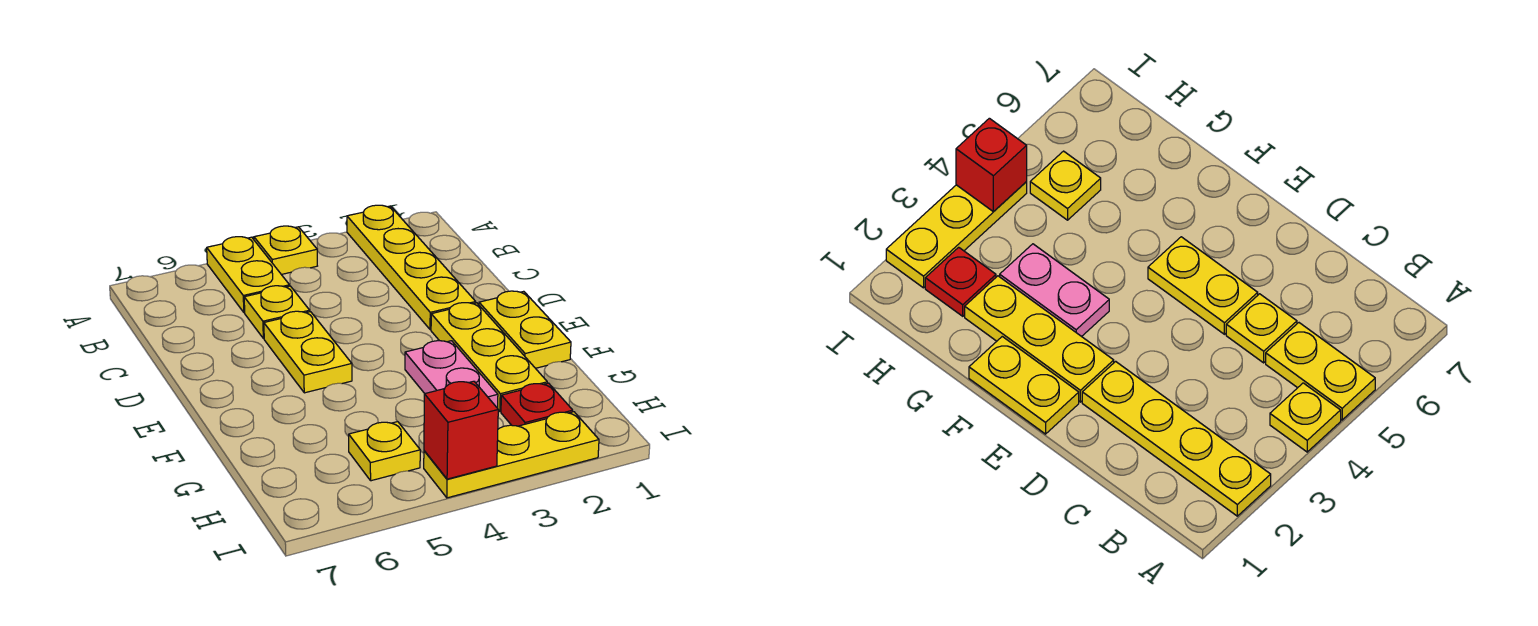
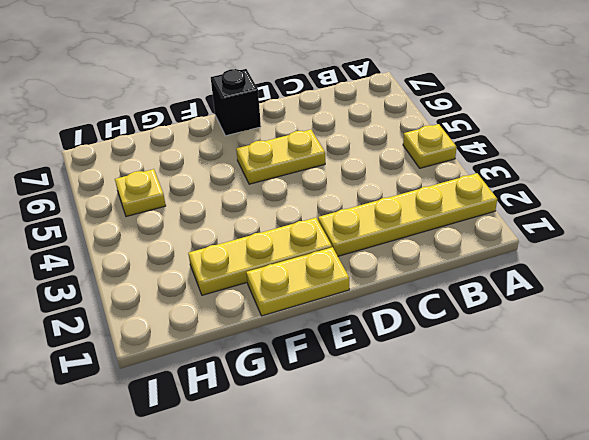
black brick E7 level 1 -> none
none -> yellow plate A5:B5 level 1
none -> yellow plate C5 level 1
none -> pink plate F3:G3 level 1

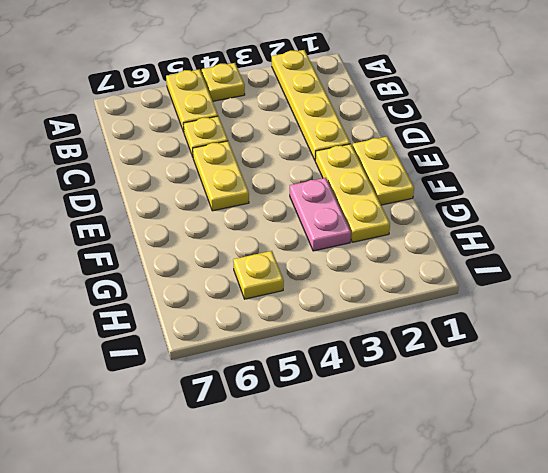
none -> red plate H2 level 1
none -> yellow plate I2:I4 level 1
none -> red brick I4 level 2

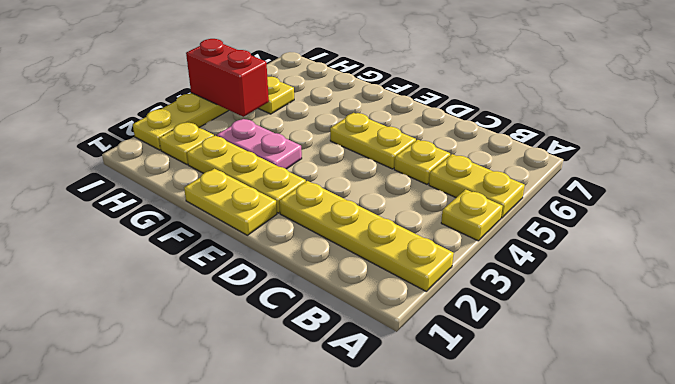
yellow plate H2 level 1 -> red plate H2 level 1
red brick H4:I4 level 2 -> red brick I4 level 2

